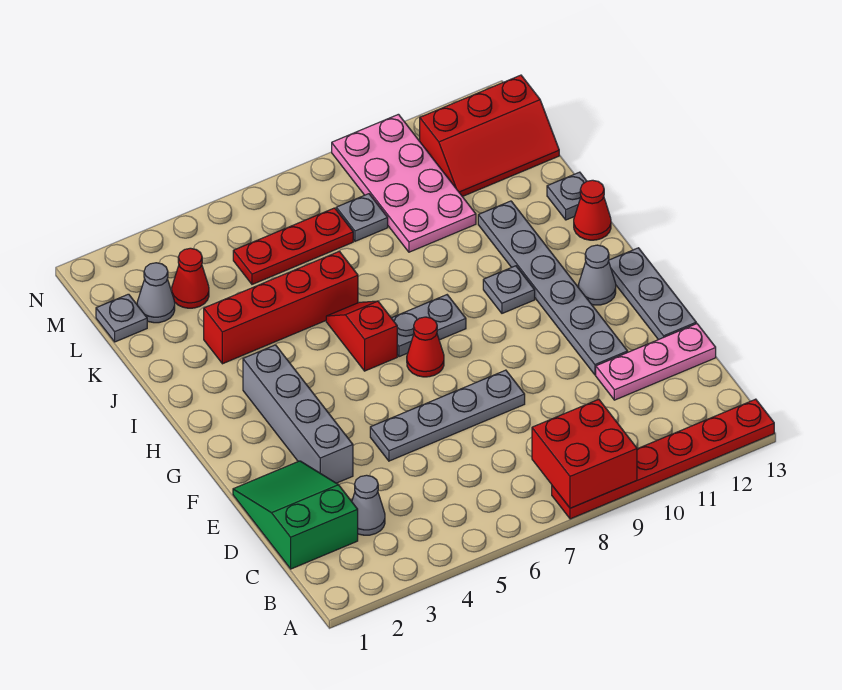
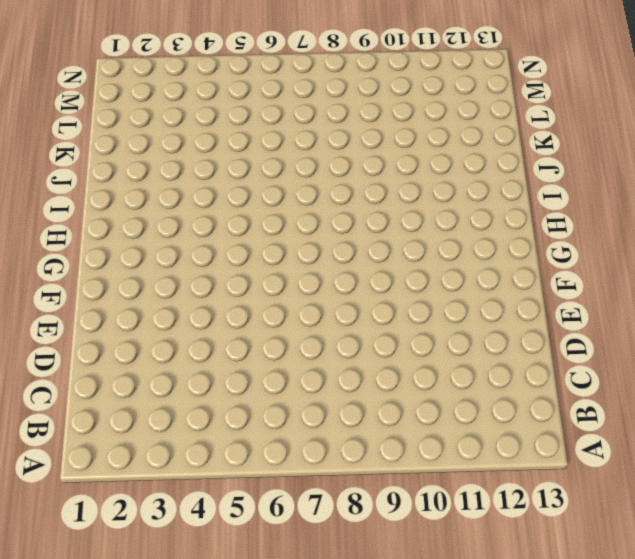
none -> red plate A8:A13 level 1
none -> green slope C1:E2 level 1 top C
none -> grey cone C3 level 1

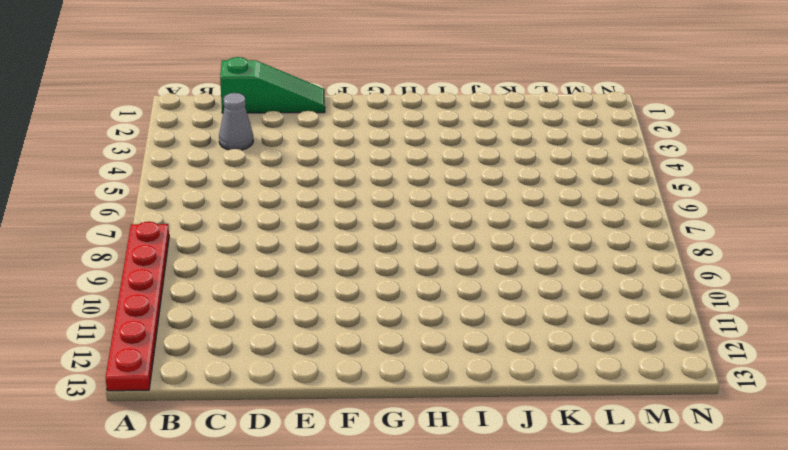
green slope C1:E1 level 1 top C -> green slope C1:E2 level 1 top C
none -> pink plate D11:D13 level 1
none -> grey brick E3:H3 level 1
none -> grey plate E5:E8 level 1

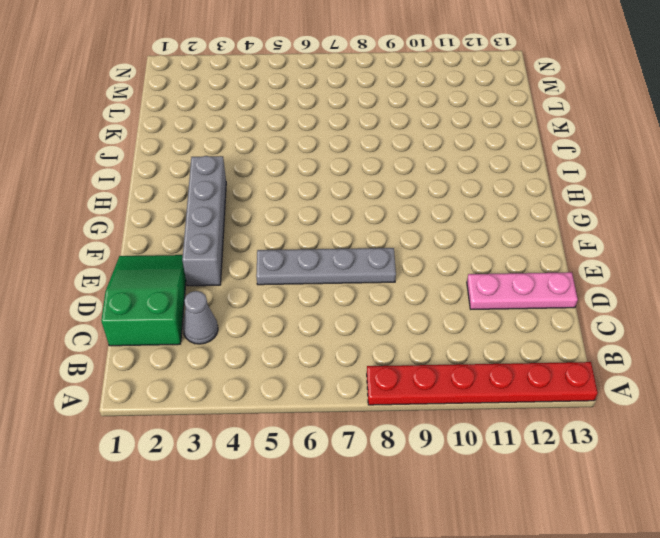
none -> grey plate E11:J11 level 1
none -> grey plate E13:G13 level 1
none -> red cone G7 level 1

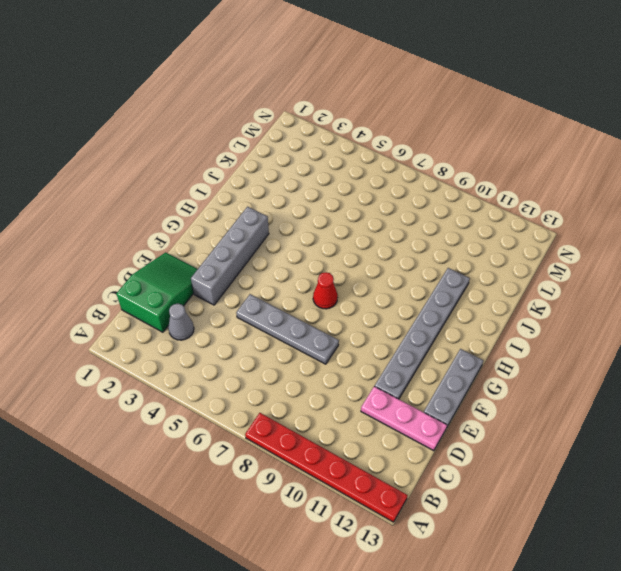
none -> grey cone G12 level 1
none -> red slope H6:I6 level 1 top H
none -> grey plate H7:H8 level 1

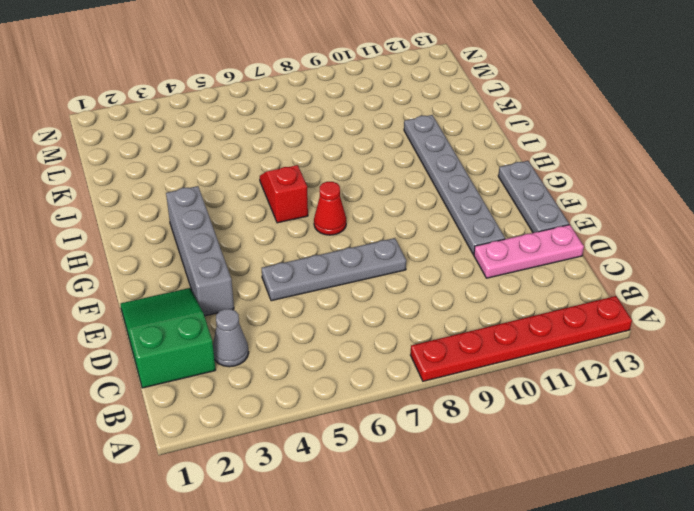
none -> grey cone G12 level 1
none -> grey plate H7:H8 level 1
none -> grey plate H10 level 1

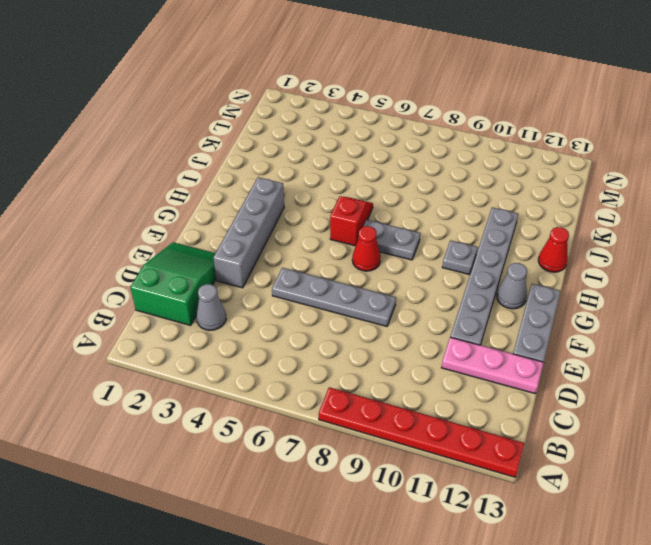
none -> red brick J3:J6 level 1
none -> grey plate J13 level 1
none -> pink plate K9:N10 level 1

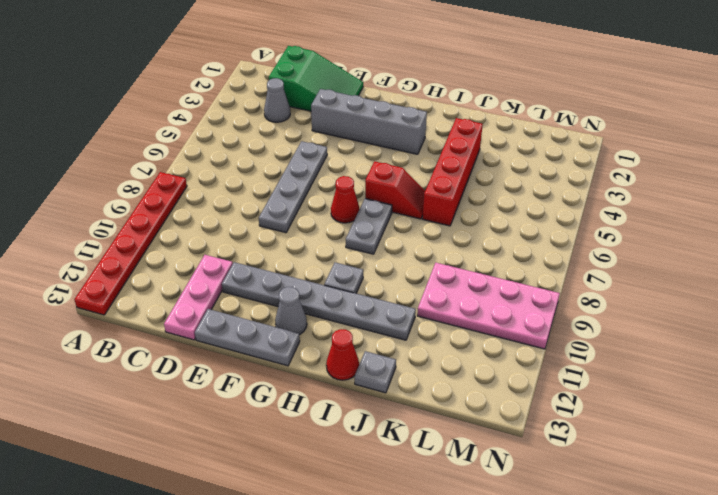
none -> grey plate L1 level 1
none -> grey cone L2 level 1
none -> red cone L3 level 1

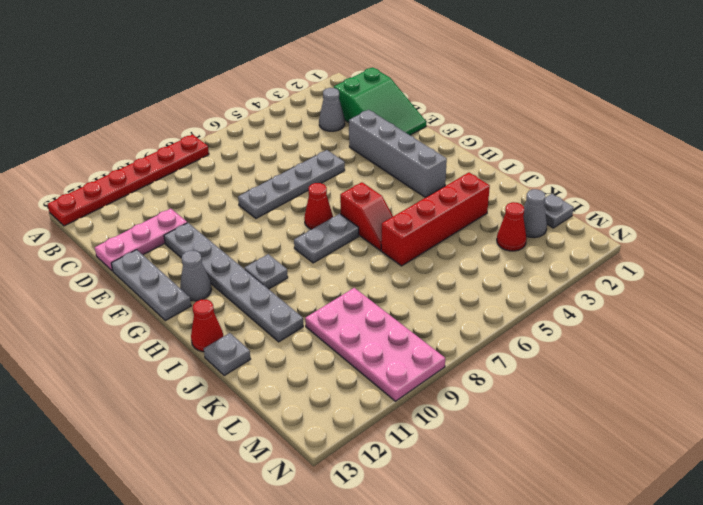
none -> red plate L5:L7 level 1
none -> grey plate L8 level 1
none -> red slope L11:M13 level 1 top M

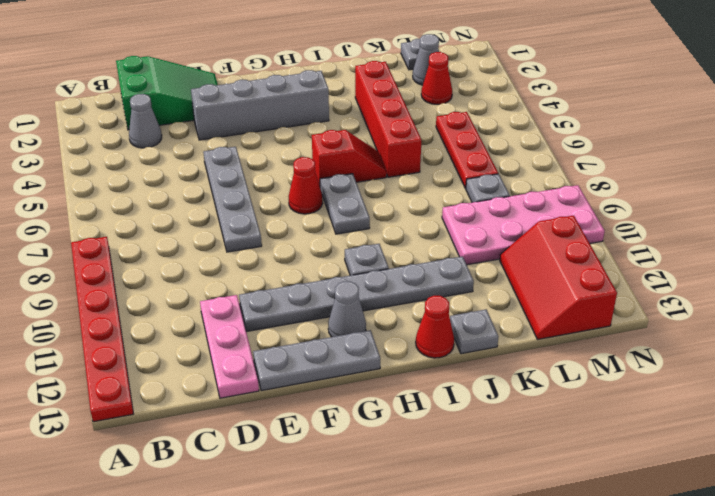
none -> red brick A8:B9 level 2

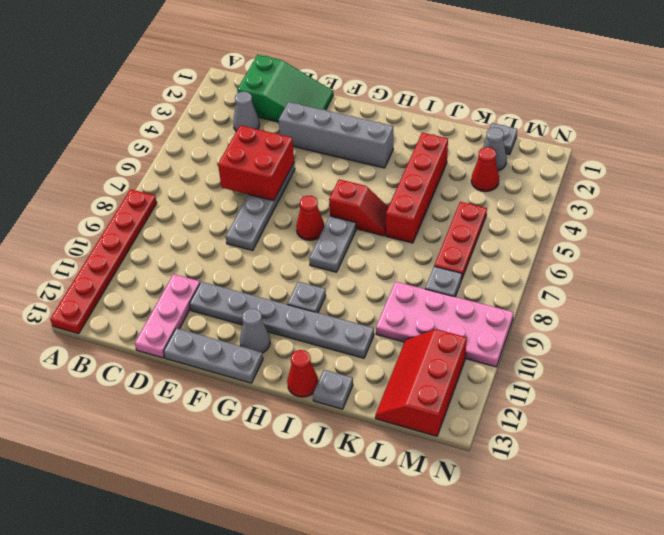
red brick D5:E6 level 2 -> red brick A8:B9 level 2

